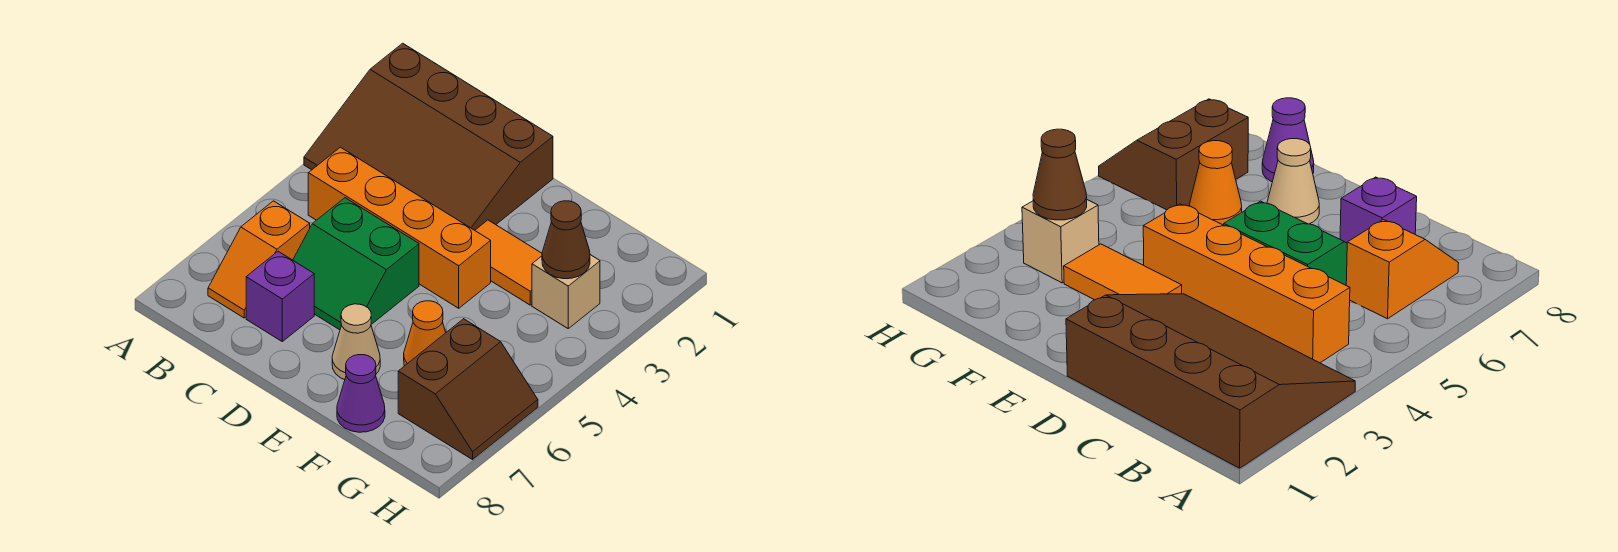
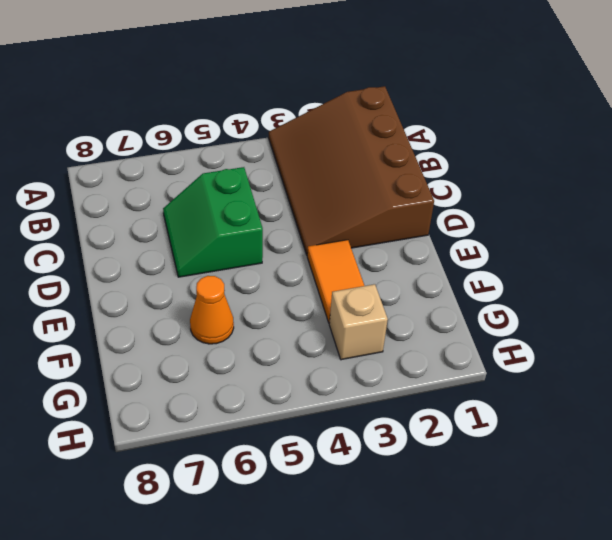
none -> orange brick B4:E4 level 1
none -> orange slope B6:B7 level 1 top 6
none -> purple brick C7 level 1

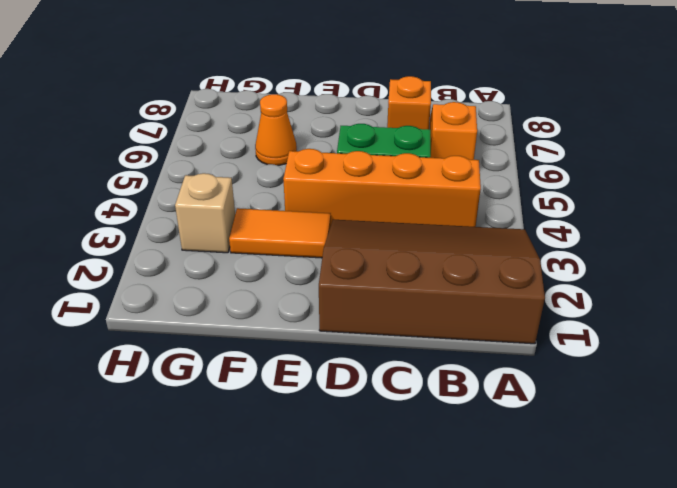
orange brick C7 level 1 -> purple brick C7 level 1
none -> tan cone E7 level 1
none -> purple cone F8 level 1
none -> brown slope G6:H7 level 1 top G

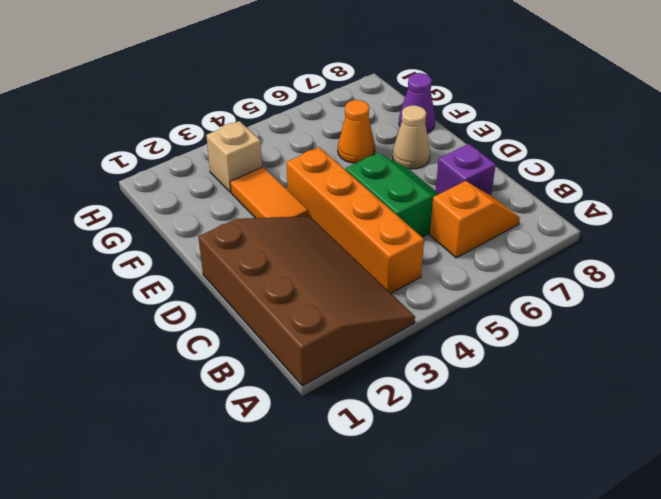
none -> brown slope G6:H7 level 1 top G
none -> brown cone G3 level 2

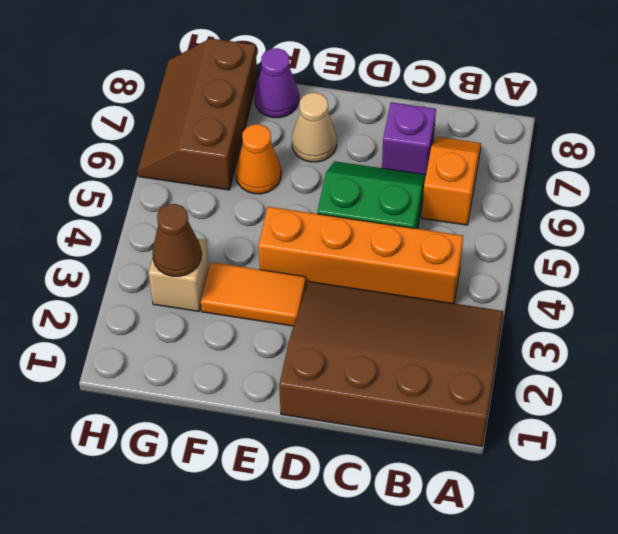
brown slope G6:H8 level 1 top G -> brown slope G6:H7 level 1 top G

